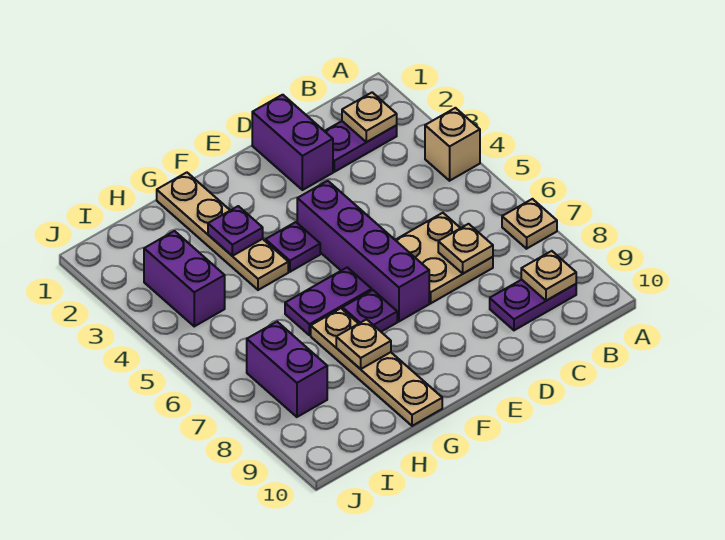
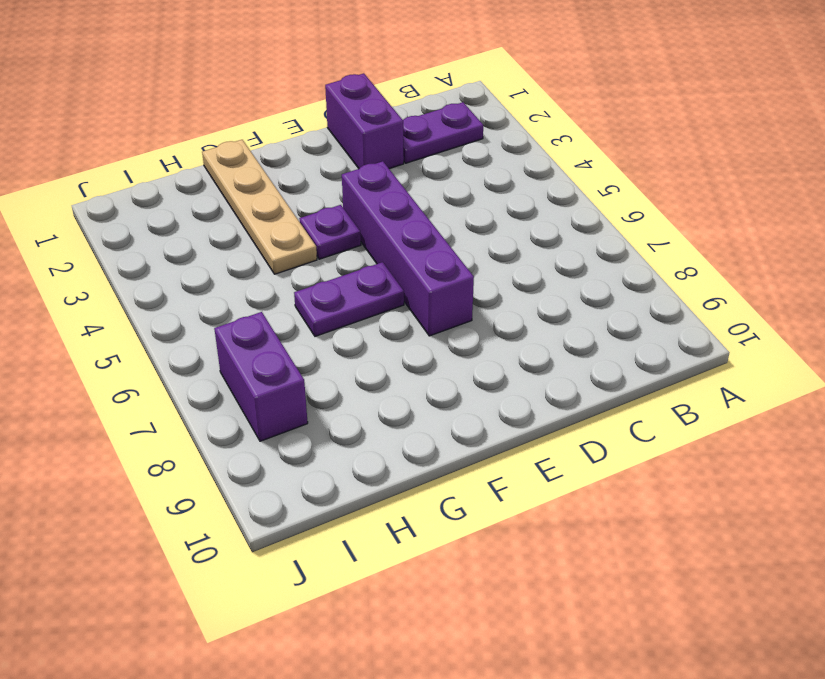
none -> tan brick A4 level 1
none -> tan plate A7 level 1
none -> purple plate B9:C9 level 1

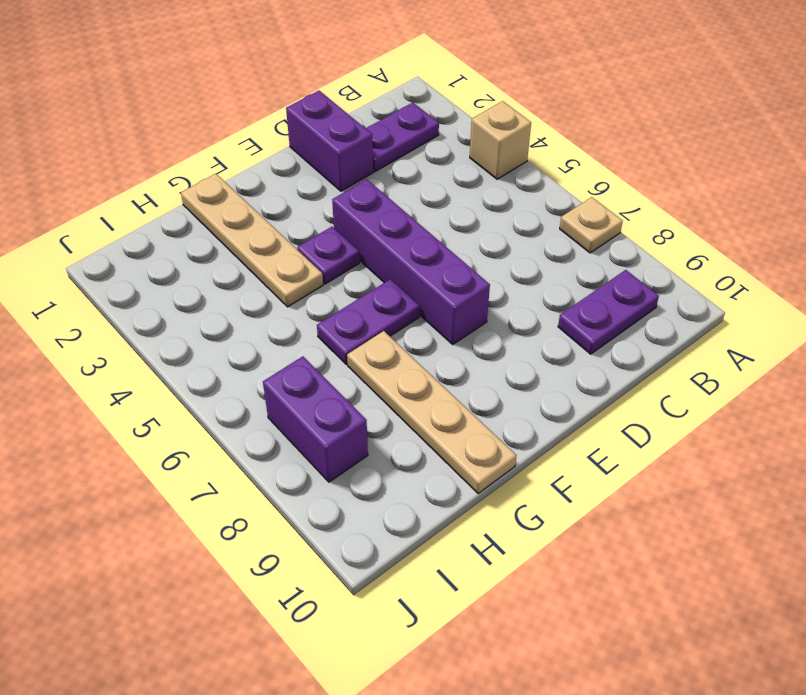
none -> tan plate C6:D7 level 1
none -> purple plate F7 level 1
none -> purple brick I3:I4 level 1

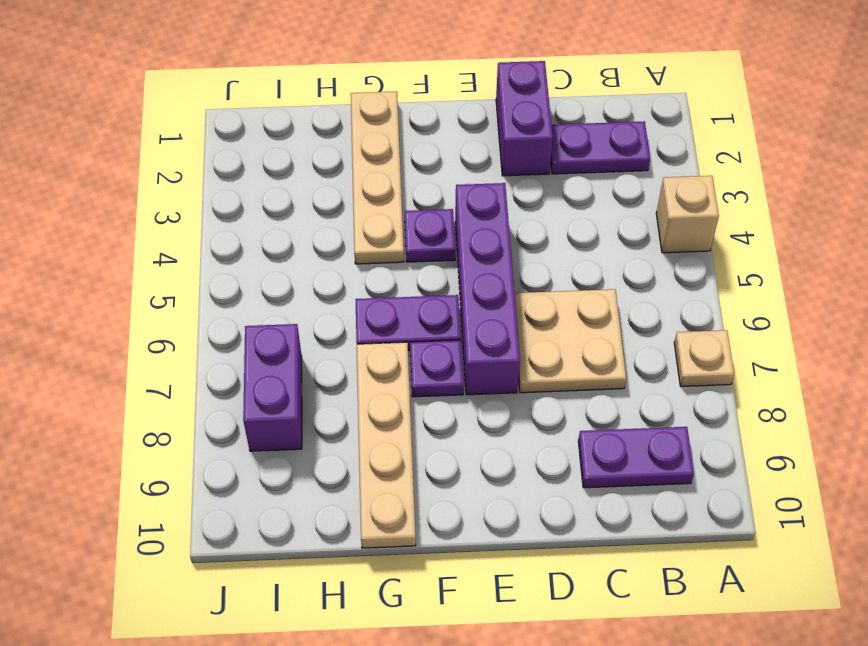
none -> purple brick I3:I4 level 1
none -> tan plate B2 level 2
none -> tan plate B9 level 2

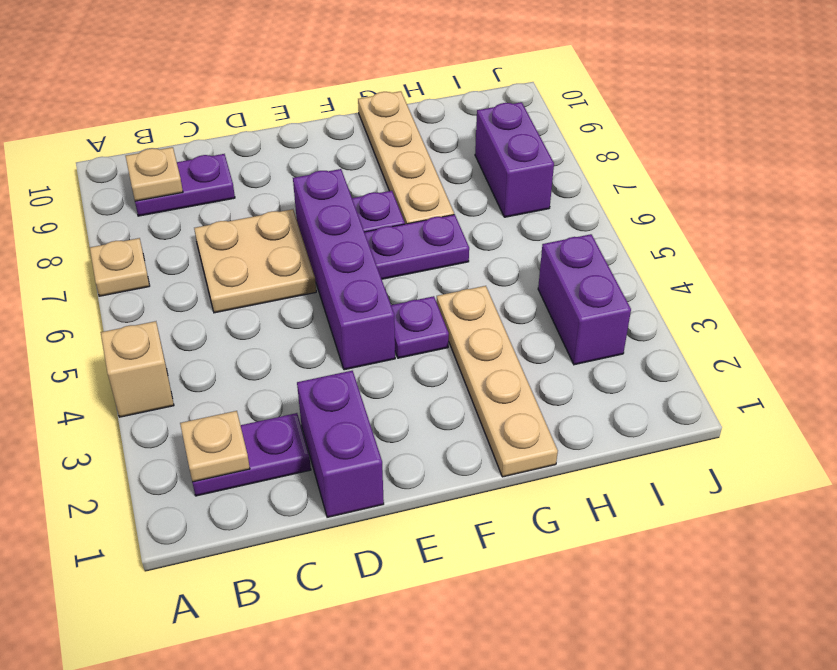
none -> tan plate C7 level 2
none -> purple plate G3 level 2
none -> tan plate G8 level 2

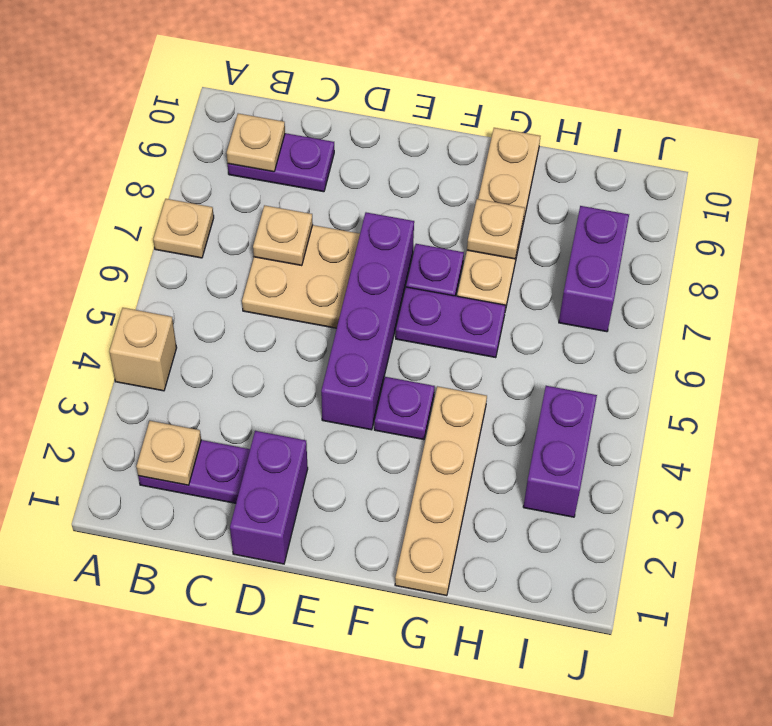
none -> purple plate G3 level 2

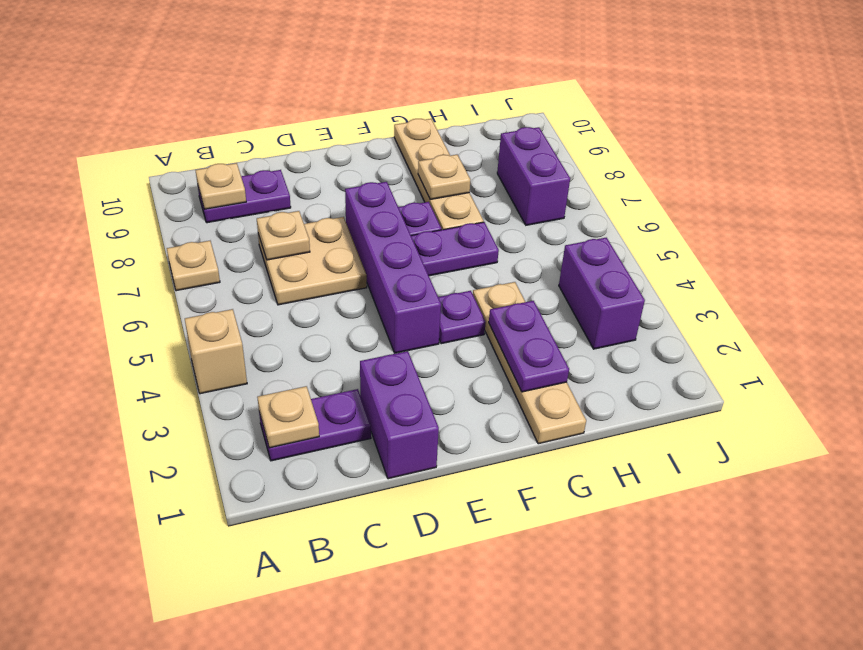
purple plate G2:G3 level 2 -> purple plate G3 level 2

